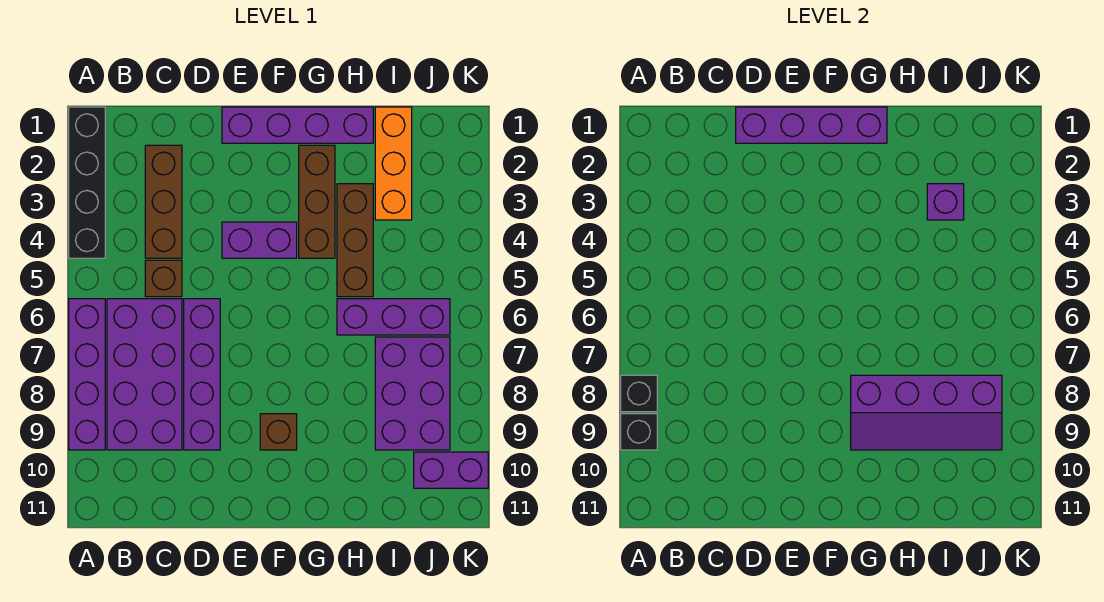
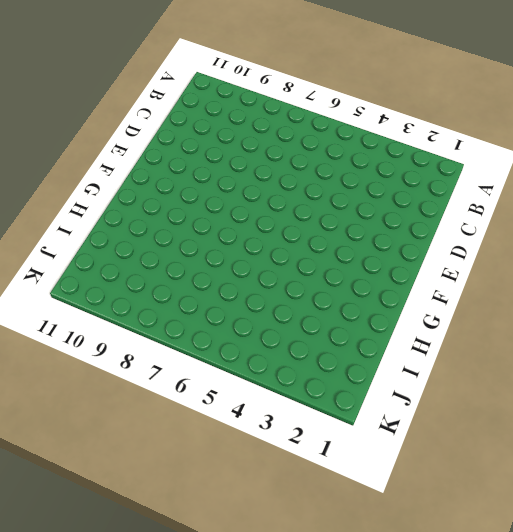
none -> black brick A1:A4 level 1
none -> purple brick A6:A9 level 1
none -> purple brick B6:C9 level 1

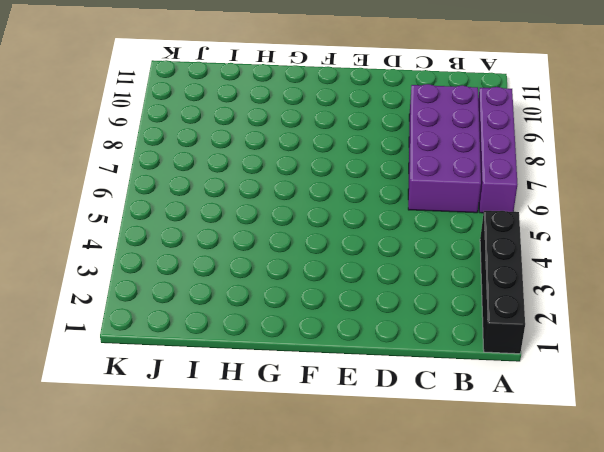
none -> brown brick C2:C4 level 1
none -> brown brick C5 level 1
none -> purple brick D6:D9 level 1

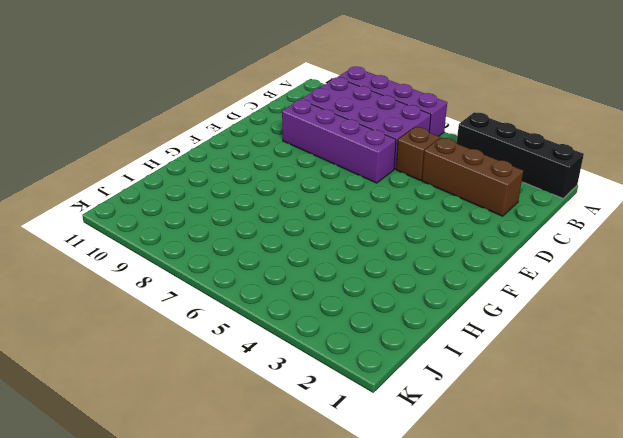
none -> purple brick E1:H1 level 1
none -> purple brick E4:F4 level 1
none -> brown brick F9 level 1

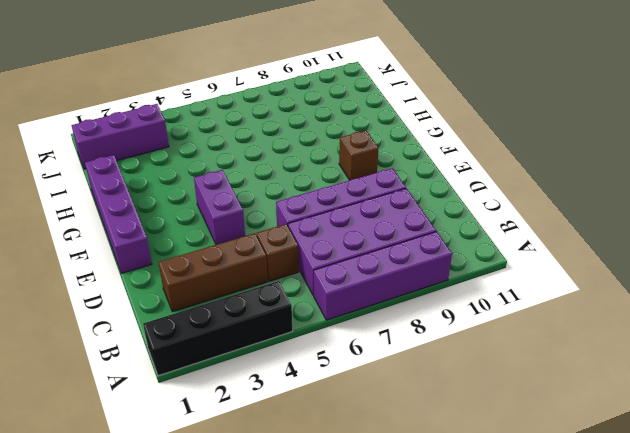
purple brick J1:J3 level 1 -> purple brick H6:J6 level 1
none -> brown brick G2:G4 level 1
none -> brown brick H3:H5 level 1
none -> orange brick I1:I3 level 1

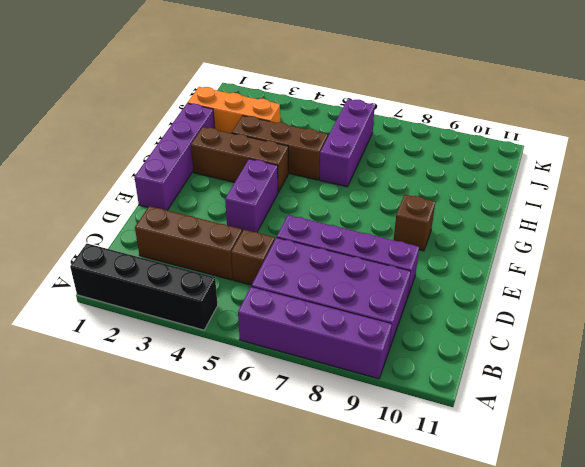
none -> purple brick I7:J9 level 1
none -> purple brick J10:K10 level 1
none -> black brick A8 level 2

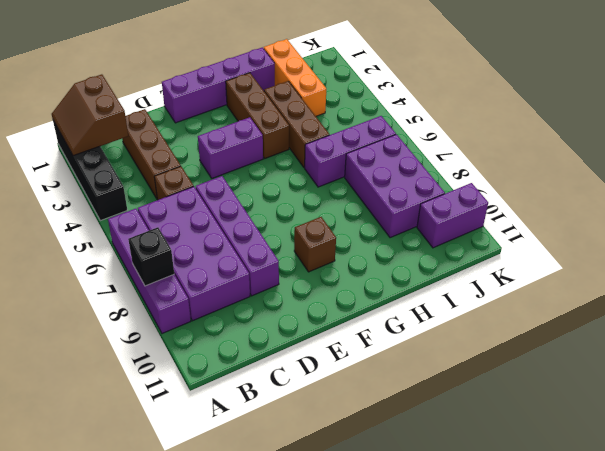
brown slope A1:B2 level 2 top B -> none
none -> black brick A9 level 2
none -> purple brick D1:G1 level 2
none -> purple slope G8:J9 level 2 top 8

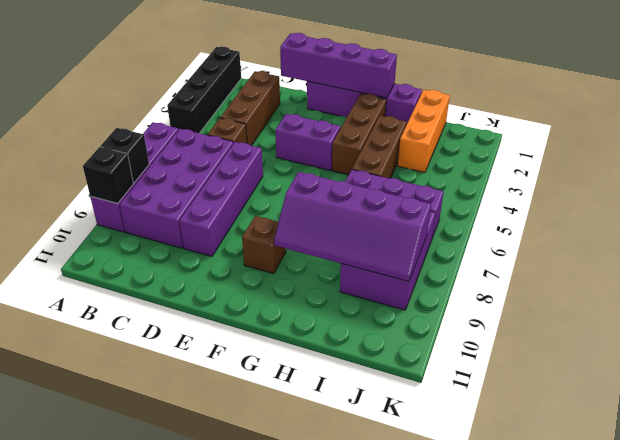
none -> purple brick J10:K10 level 1
none -> purple brick I3 level 2

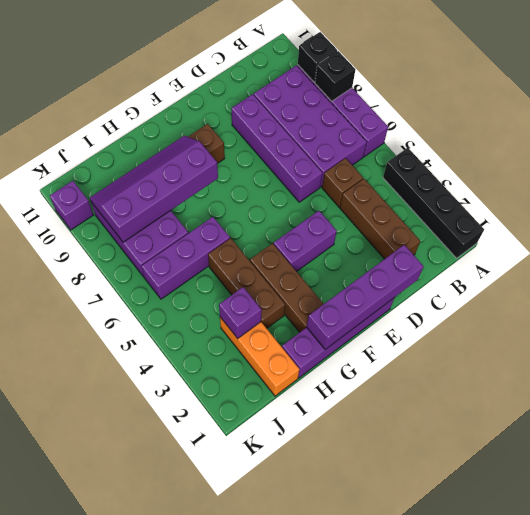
purple brick K10 level 1 -> purple brick J10:K10 level 1

